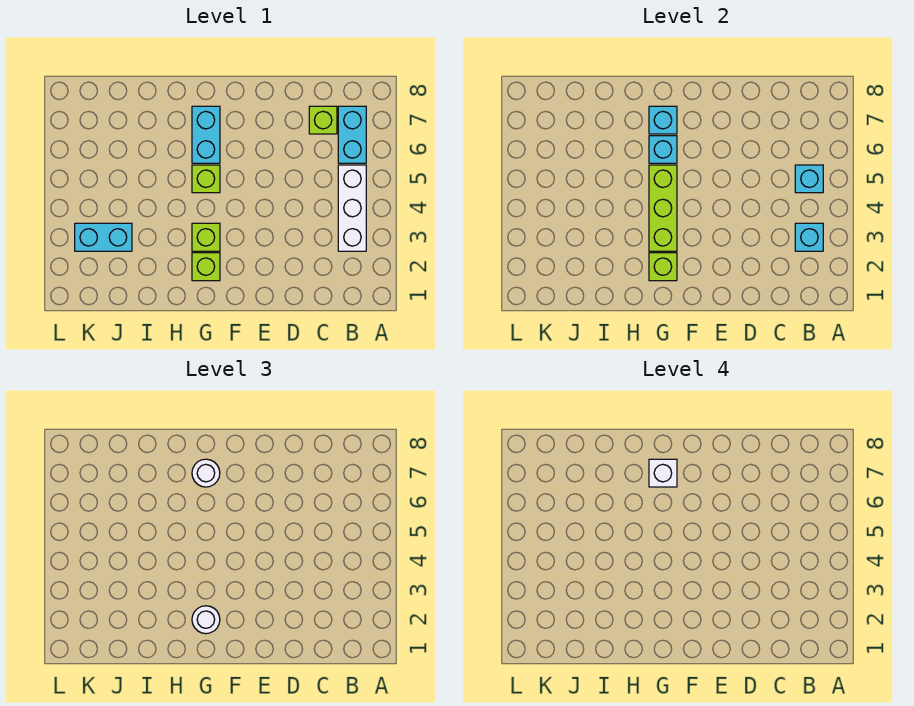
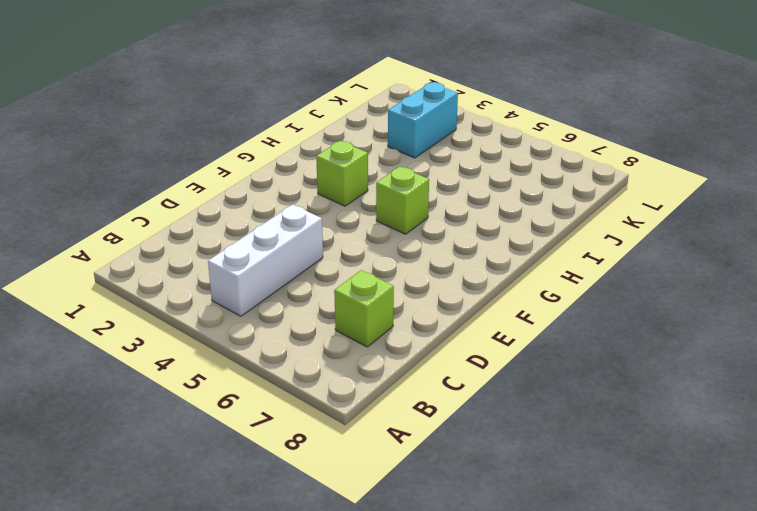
white brick B4:D4 level 1 -> white brick B3:B5 level 1
none -> cyan brick B6:B7 level 1
none -> lime brick G2 level 1
none -> cyan brick G6:G7 level 1

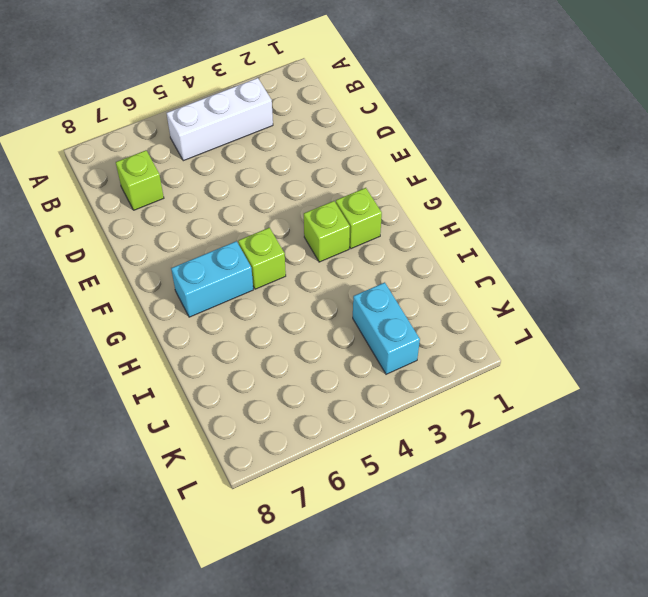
none -> cyan brick B6:B7 level 1
none -> cyan brick B3 level 2
none -> cyan brick B5 level 2

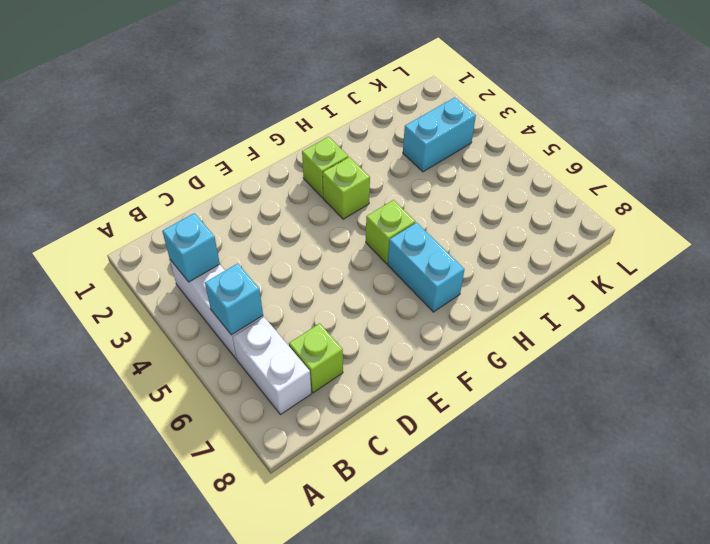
white brick B6:B7 level 1 -> cyan brick B6:B7 level 1
none -> lime brick G2 level 2
none -> lime brick G3:G5 level 2
none -> cyan brick G6 level 2

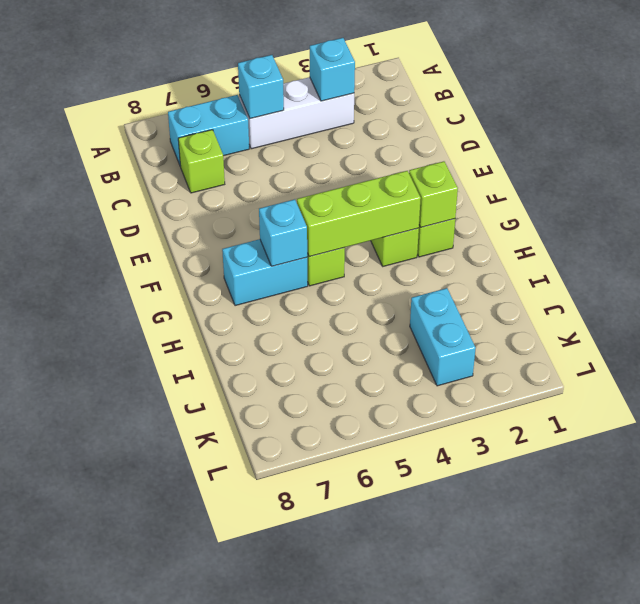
none -> cyan brick G7 level 2
none -> white round brick G2 level 3
none -> white round brick G7 level 3

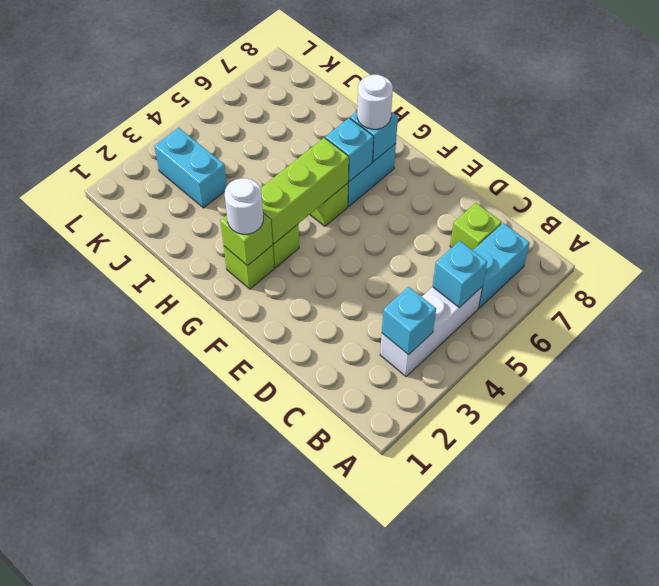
none -> white brick G7 level 4

